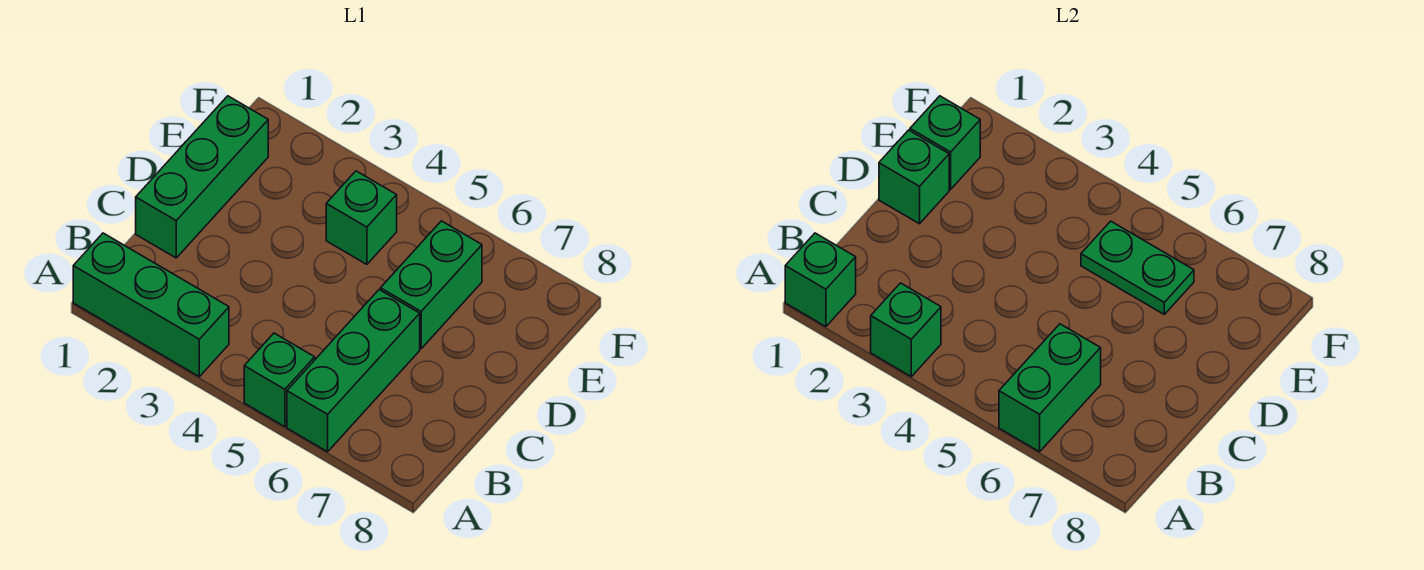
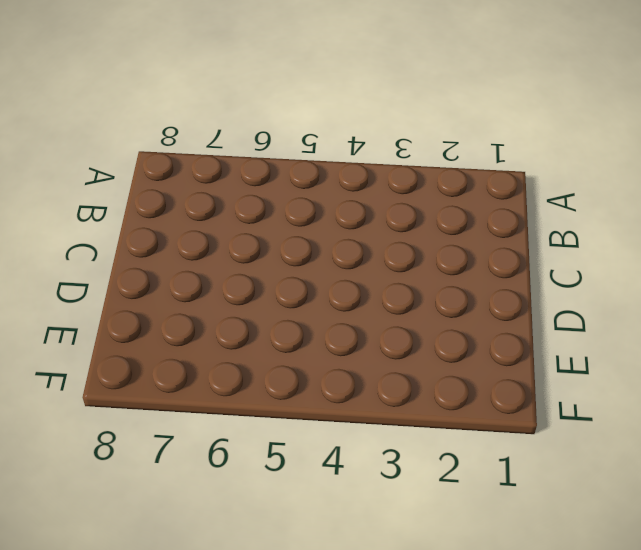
none -> green brick A1:A3 level 1
none -> green brick A5 level 1
none -> green brick A6:C6 level 1

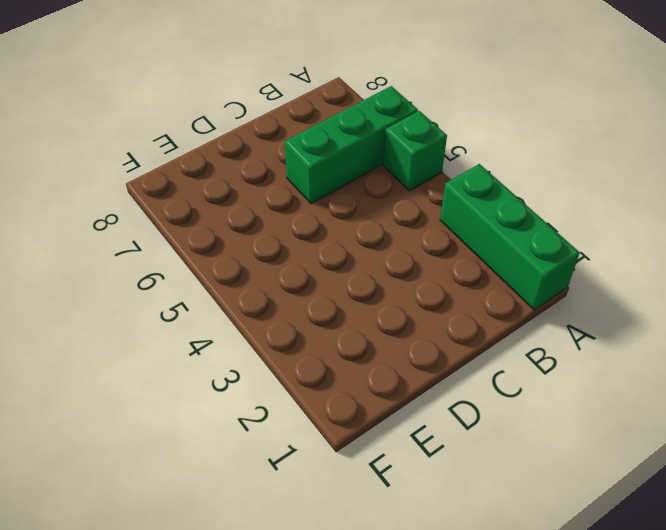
none -> green brick C1:E1 level 1
none -> green brick D6:E6 level 1
none -> green brick E4 level 1

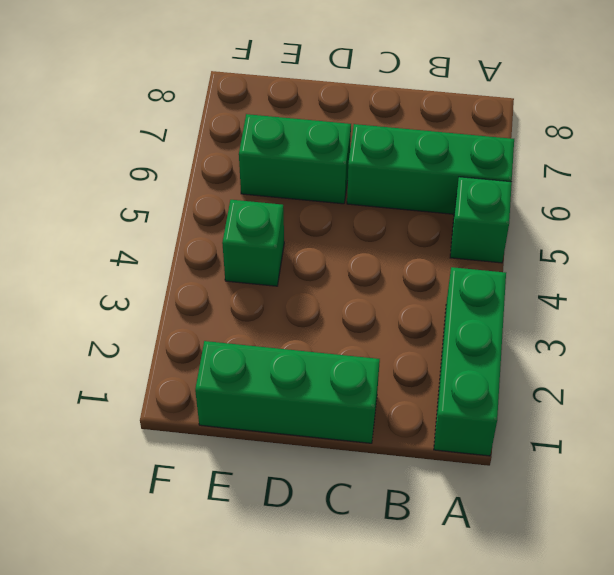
none -> green brick A1 level 2
none -> green brick A3 level 2
none -> green brick A6:B6 level 2

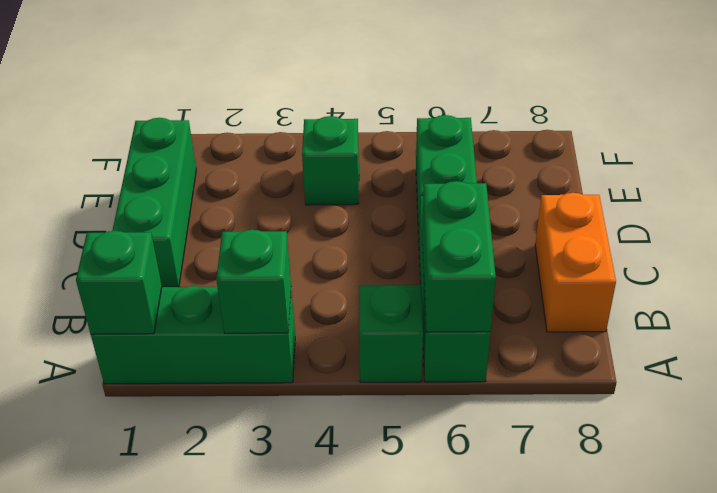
orange brick B8:C8 level 1 -> none
none -> green brick D1 level 2
none -> green brick E1 level 2
none -> green plate E5:E6 level 2

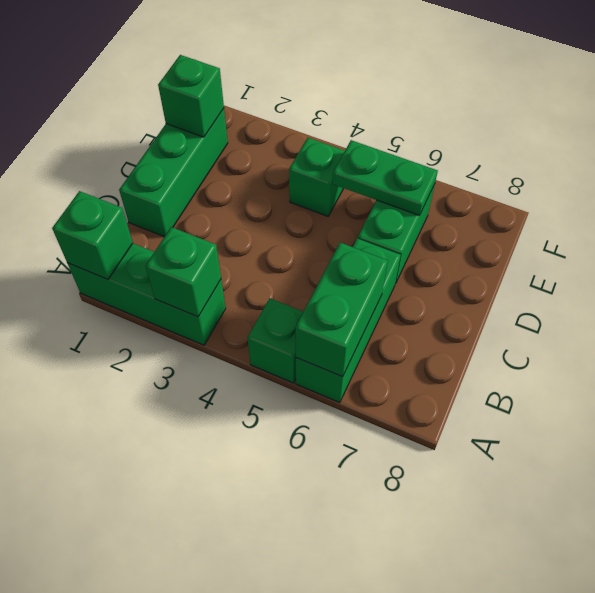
none -> green brick D1 level 2

